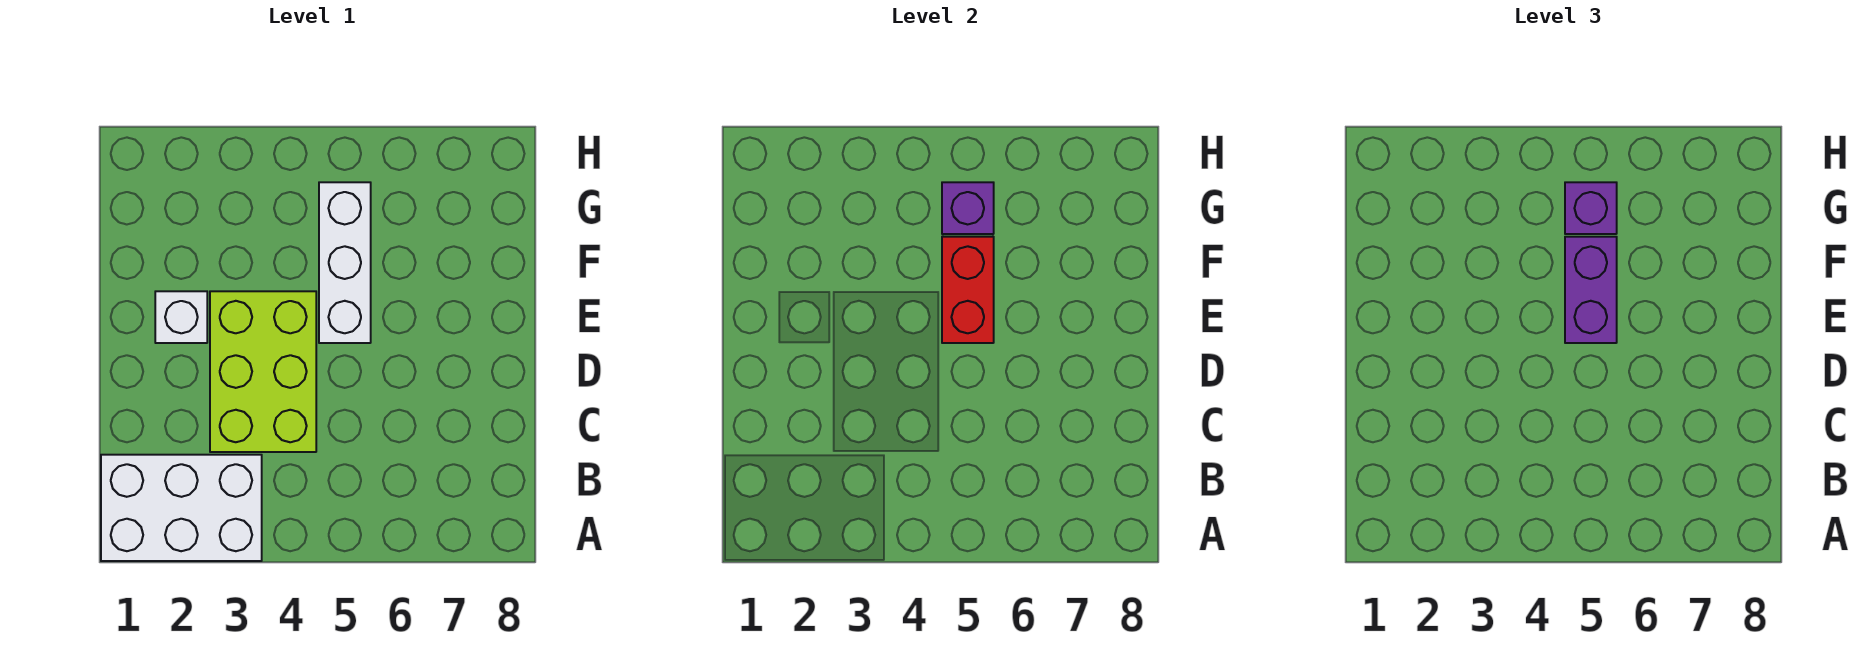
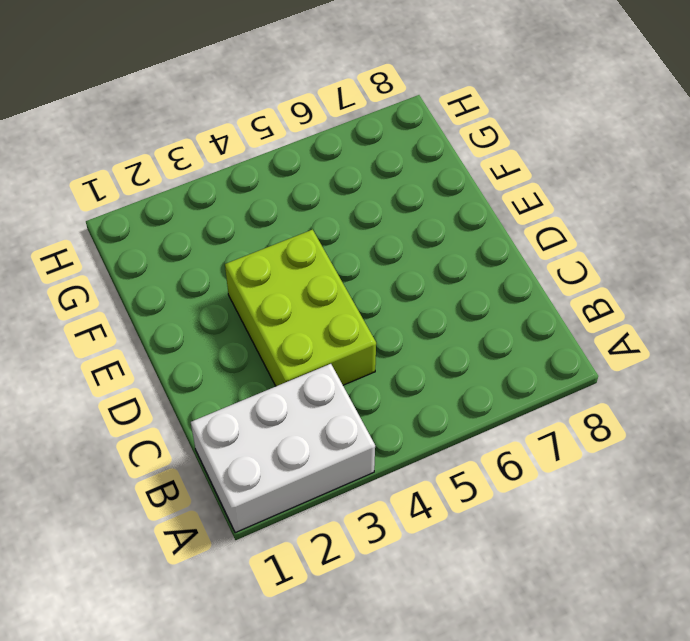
none -> white brick E2 level 1
none -> white brick E5:G5 level 1

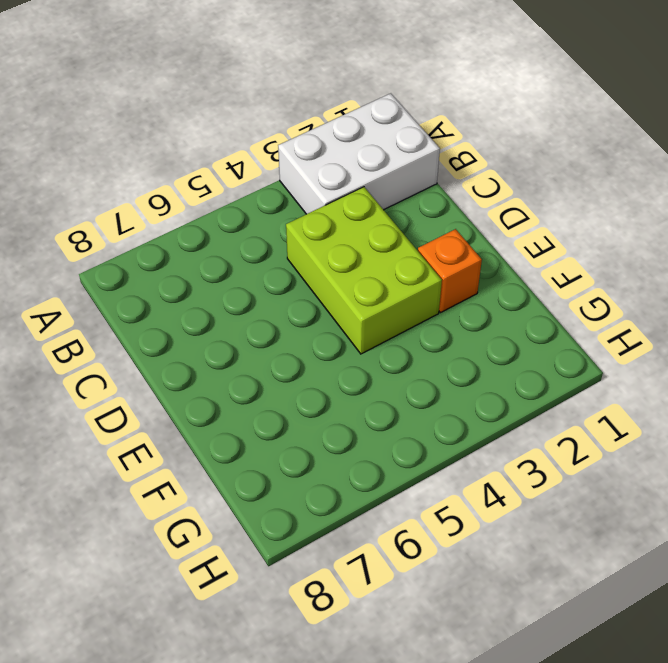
orange brick E2 level 1 -> white brick E2 level 1
none -> white brick E5:G5 level 1
none -> red brick E5:F5 level 2

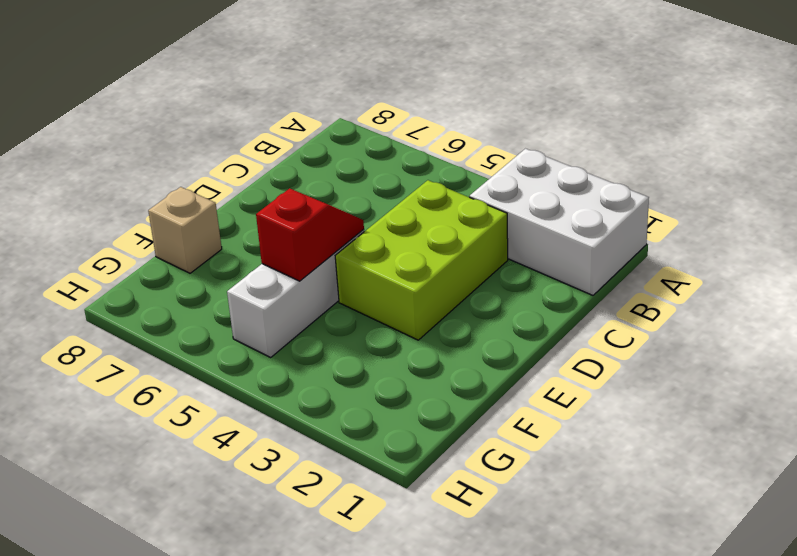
red slope E5:F5 level 2 top F -> red brick E5:F5 level 2
tan brick F8 level 1 -> none
none -> white brick E2 level 1
none -> purple brick G5 level 2

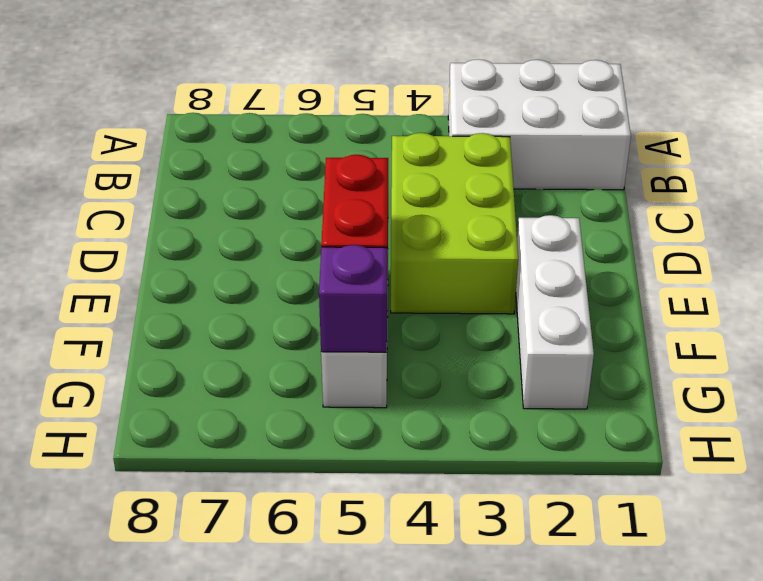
white brick E2:G2 level 1 -> white brick E2 level 1
none -> purple brick E5:F5 level 3
none -> purple brick G5 level 3

